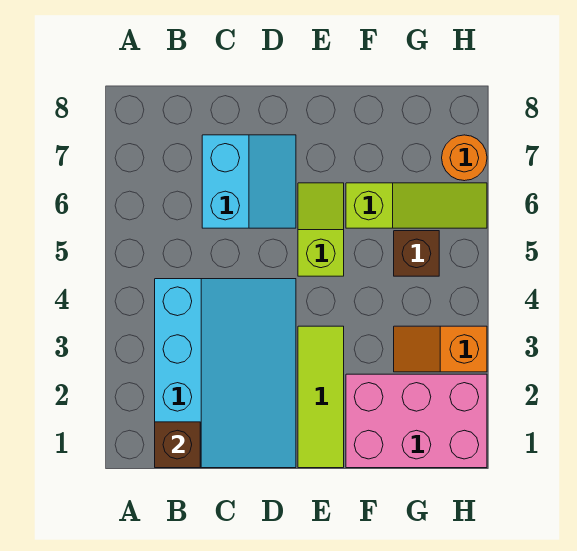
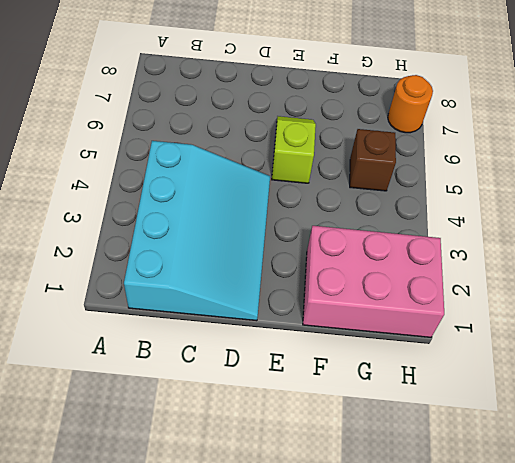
none -> cyan slope C6:D7 level 1 top C
none -> lime tile E1:E3 level 1

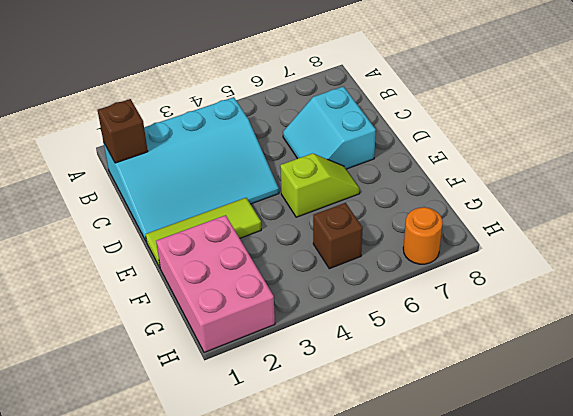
cyan slope C6:D7 level 1 top 7 -> cyan slope C6:D7 level 1 top C
none -> lime slope F6:H6 level 1 top F
none -> orange slope G3:H3 level 1 top H

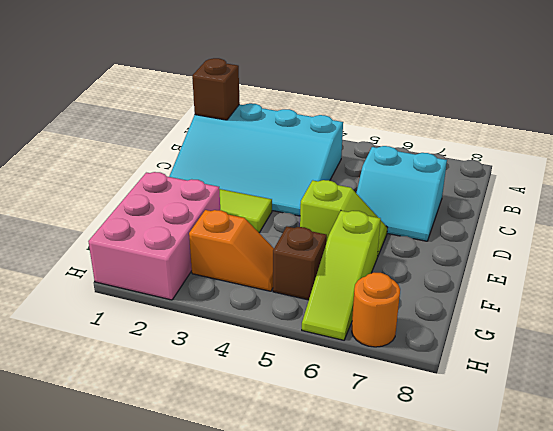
orange slope G3:G4 level 1 top 3 -> orange slope G3:H3 level 1 top H

